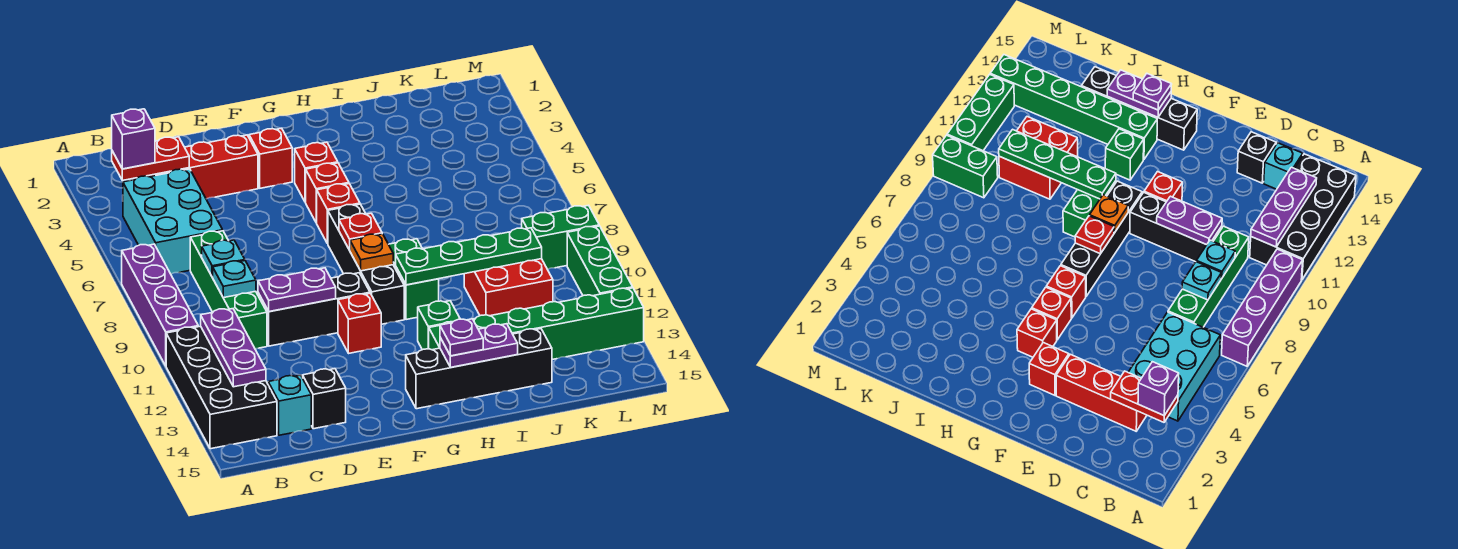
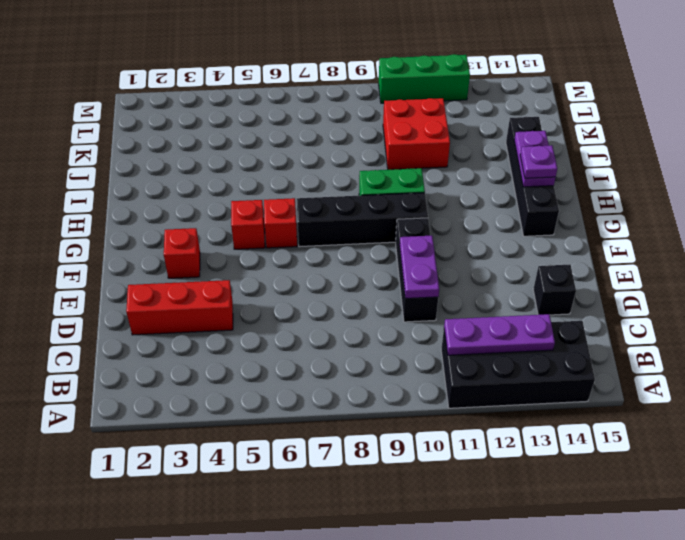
red brick D2:D4 level 1 -> red brick C3:E3 level 1
none -> purple brick A7:A10 level 1
none -> cyan brick B4:C6 level 1
none -> green brick C7:C10 level 1
none -> cyan brick C14 level 1

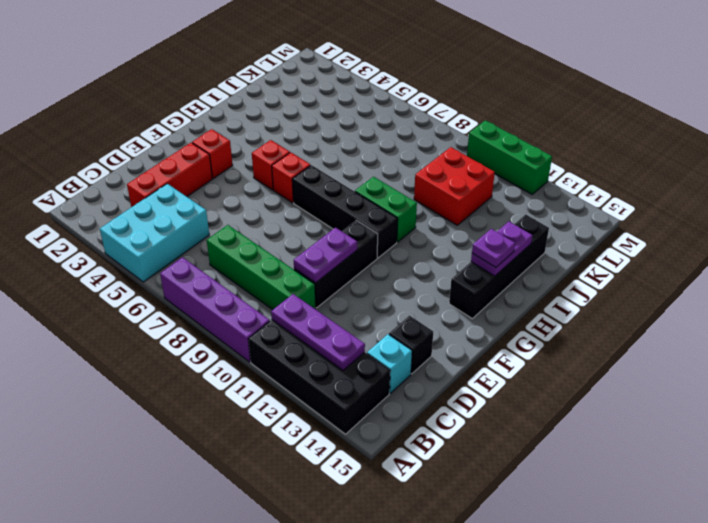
cyan brick A4:C5 level 1 -> cyan brick B4:C6 level 1
none -> red brick F11 level 1
none -> red brick G4 level 1
none -> green brick H12 level 1
none -> green brick H13:M13 level 1

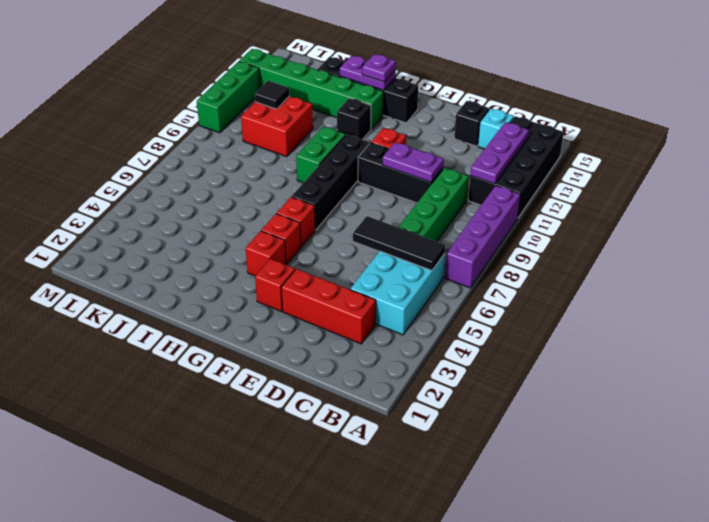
black tile B6:D6 level 2 -> none
black brick H12 level 1 -> green brick H12 level 1
black tile K11 level 2 -> none
none -> green brick L9:M9 level 1
none -> red plate B3:C3 level 2
none -> cyan plate C8 level 2
none -> cyan plate C9 level 2

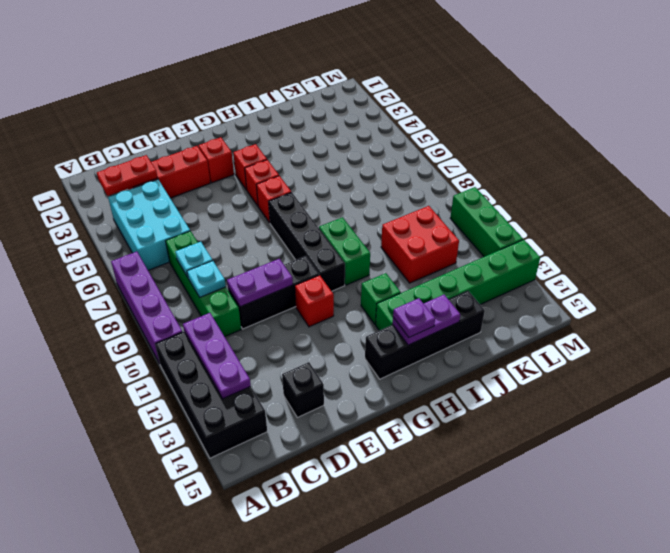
none -> cyan brick C14 level 1
none -> green brick L9:M9 level 1
none -> red plate G8 level 2
none -> orange plate G9 level 2

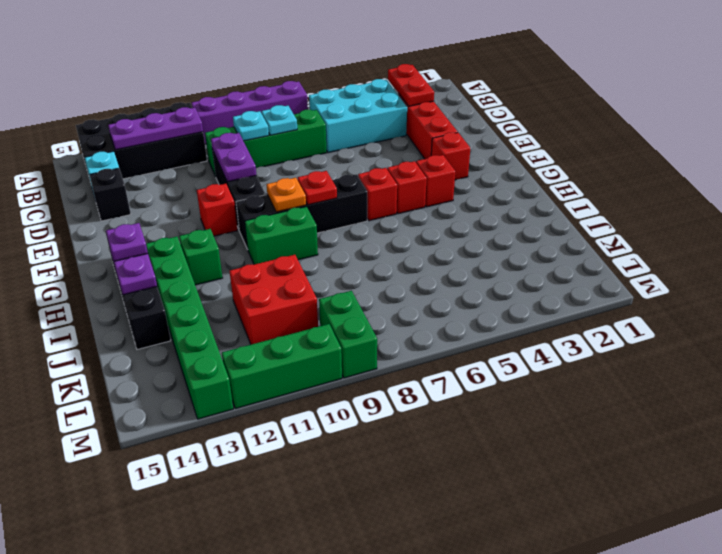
none -> green plate H10:K10 level 2
none -> purple brick B3 level 3

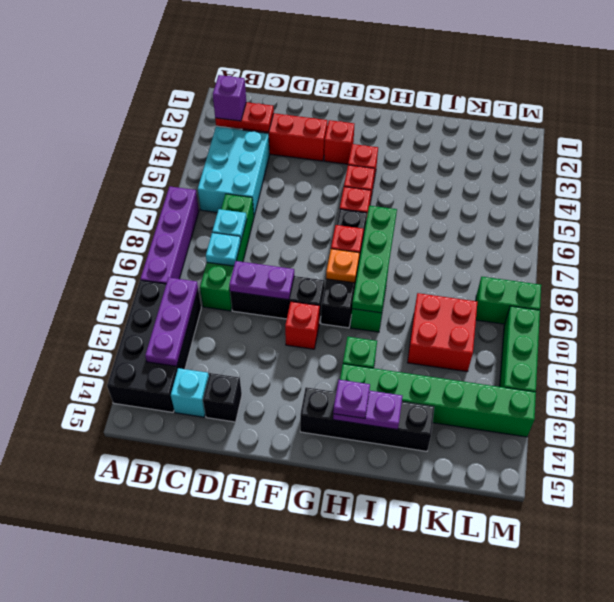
green plate H7:H10 level 2 -> green plate H10:K10 level 2

